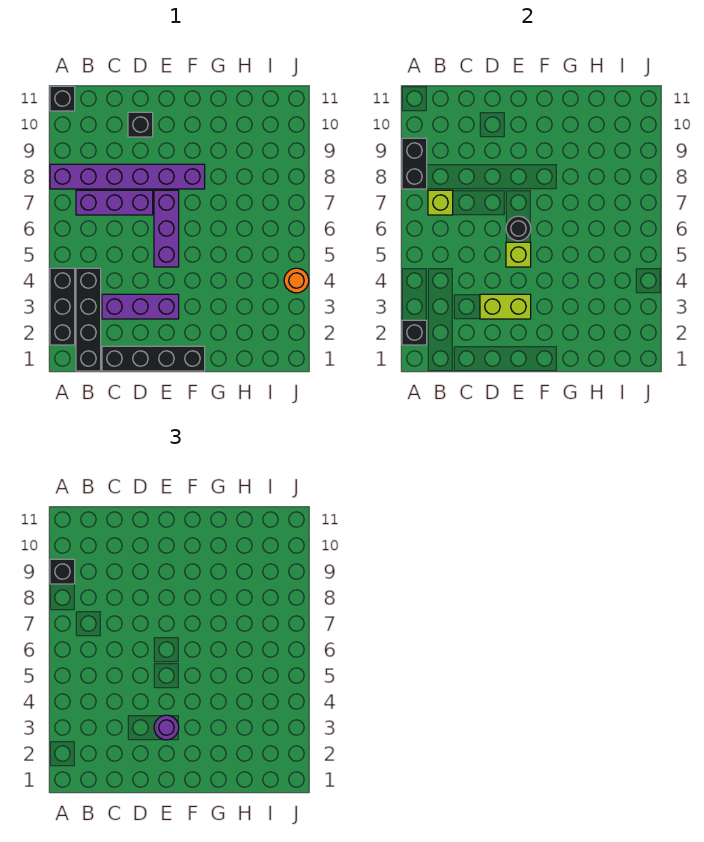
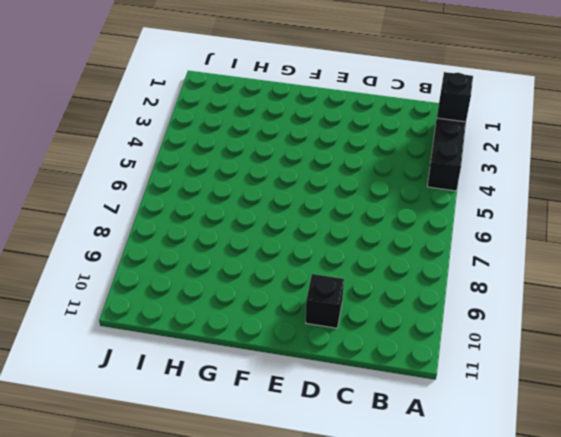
none -> purple brick A8:F8 level 1
none -> black brick A11 level 1
none -> black brick B1:B4 level 1

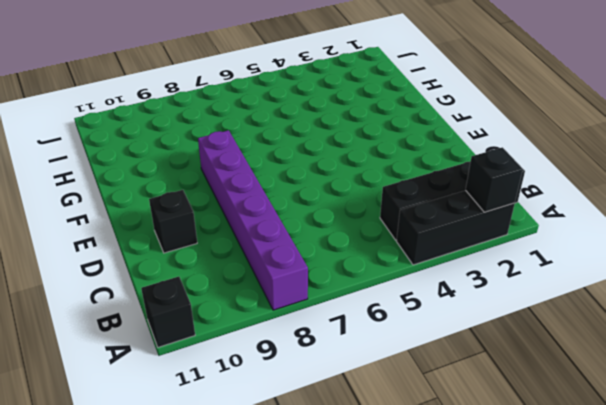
none -> purple brick B7:D7 level 1
none -> black brick C1:F1 level 1
none -> purple brick C3:E3 level 1

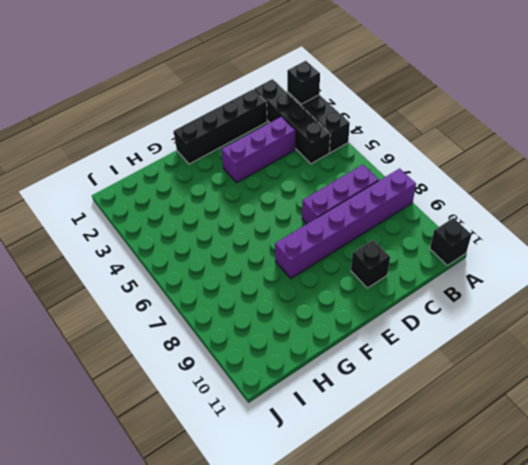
none -> purple brick E5:E7 level 1
none -> orange round brick J4 level 1
none -> black brick A8:A9 level 2

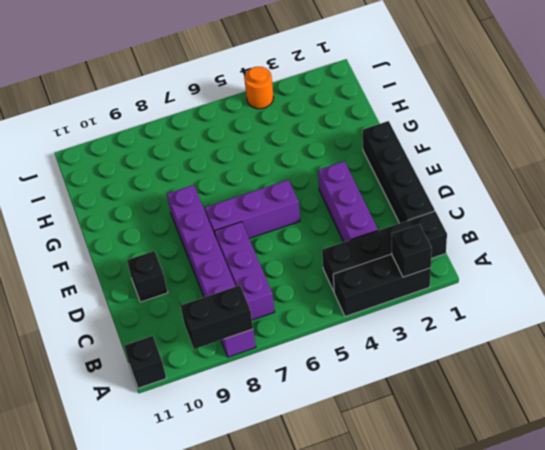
none -> lime brick B7 level 2
none -> lime brick D3:E3 level 2
none -> lime brick E5 level 2

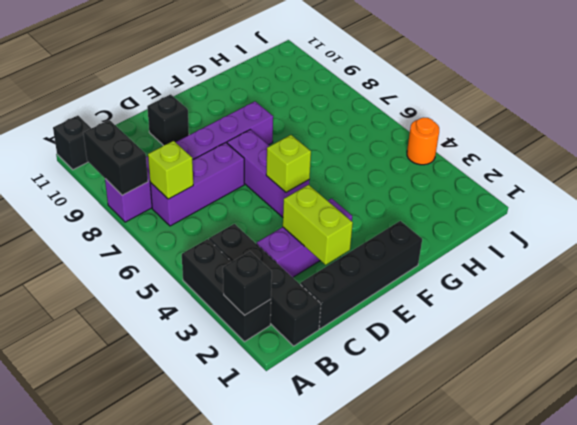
lime brick D2:D3 level 2 -> lime brick D3:E3 level 2
none -> black round brick E6 level 2
none -> black brick A9 level 3
none -> purple round brick E3 level 3

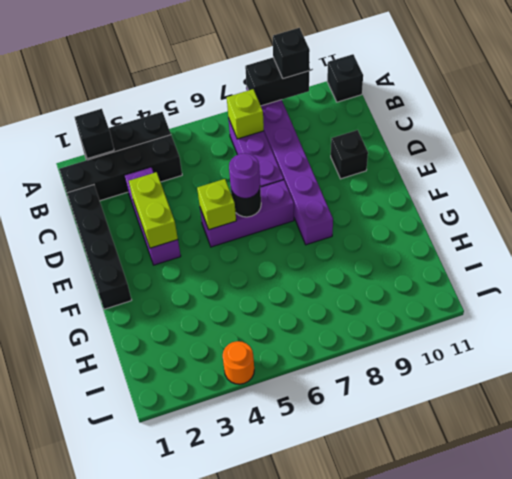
purple round brick E6 level 3 -> purple round brick E3 level 3

